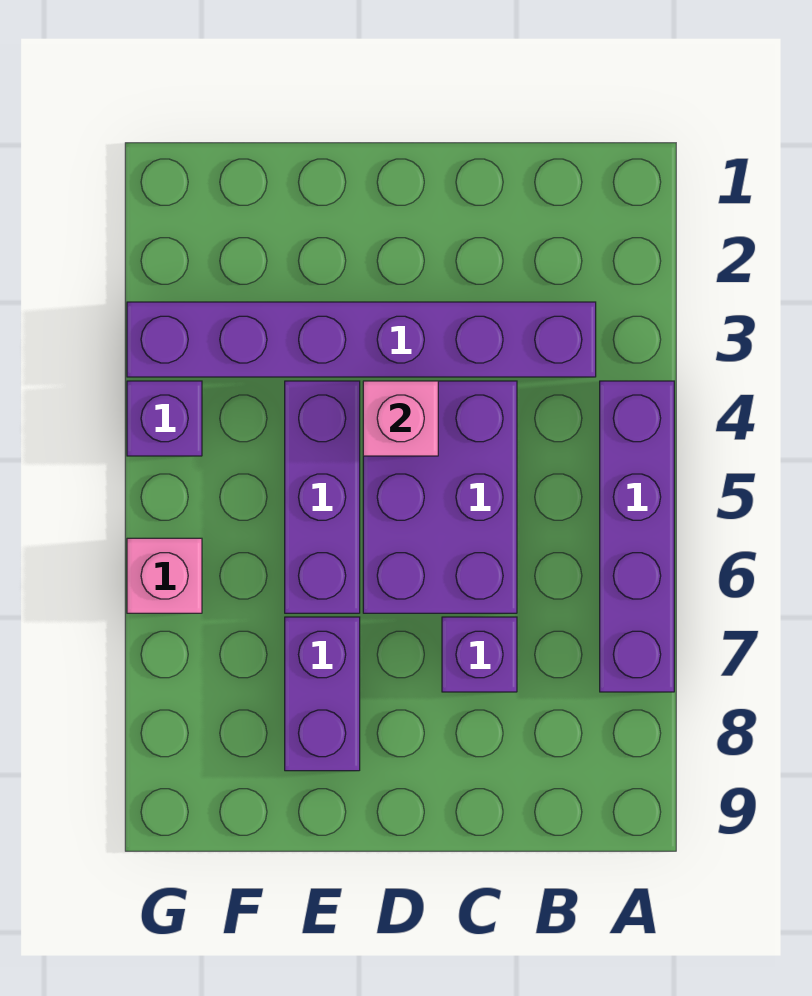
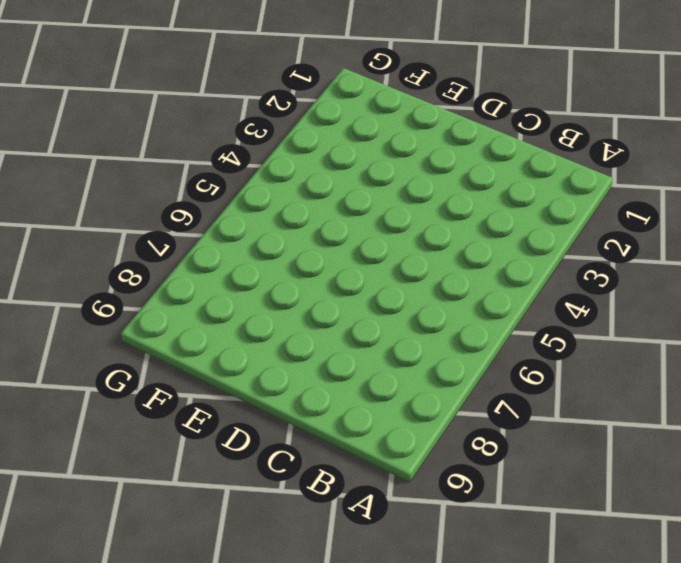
none -> purple brick A4:A7 level 1
none -> purple brick B3:G3 level 1

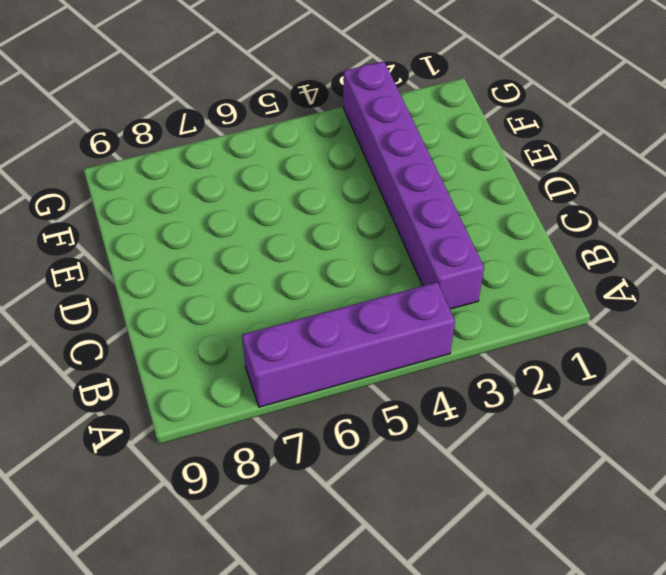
none -> purple brick C4:D6 level 1
none -> purple brick C7 level 1

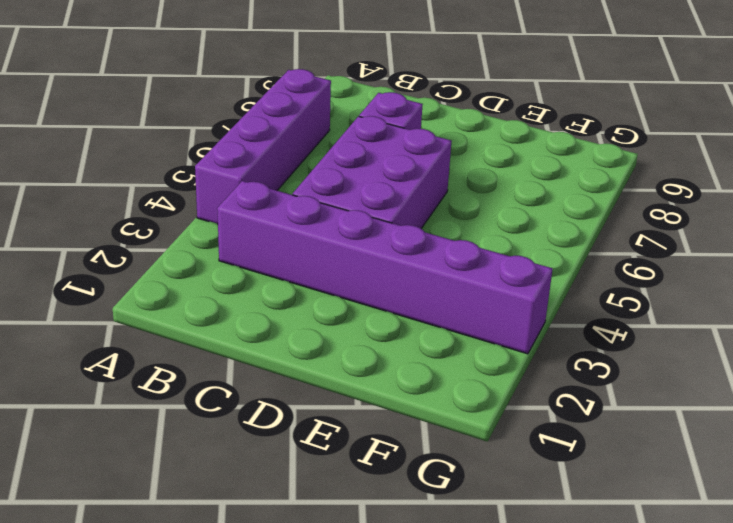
none -> purple brick E4:E6 level 1
none -> purple brick E7:E8 level 1

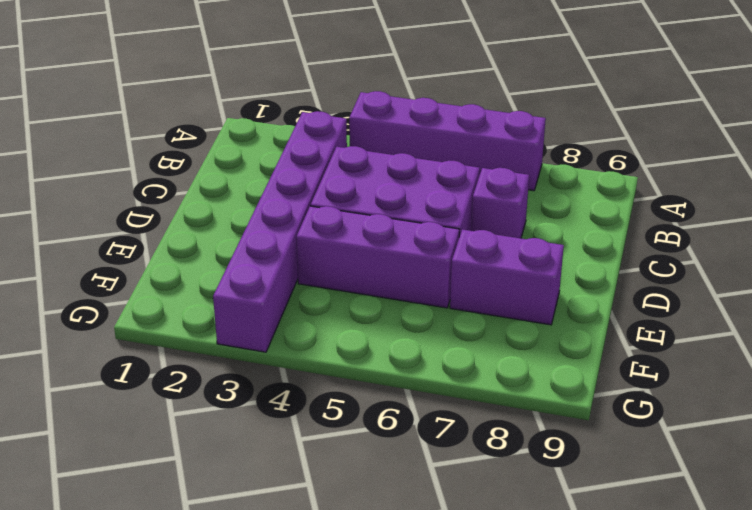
none -> purple brick G4 level 1
none -> pink brick G6 level 1

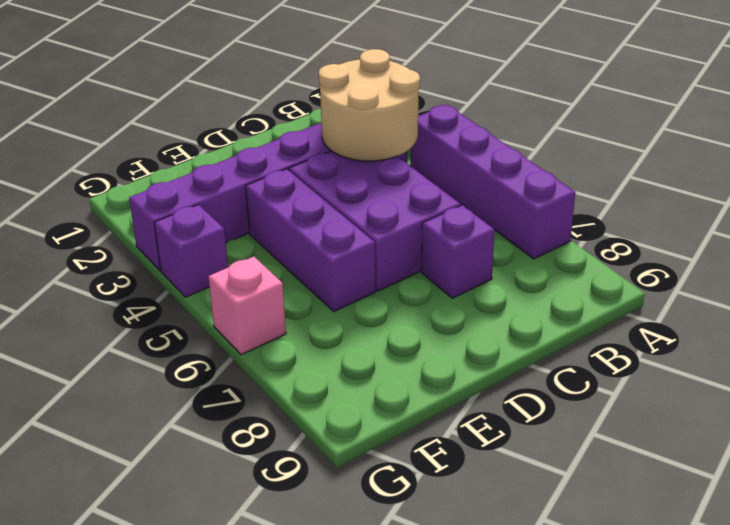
tan round brick B3:C4 level 2 -> none
none -> purple brick E7:E8 level 1
none -> pink brick D4 level 2

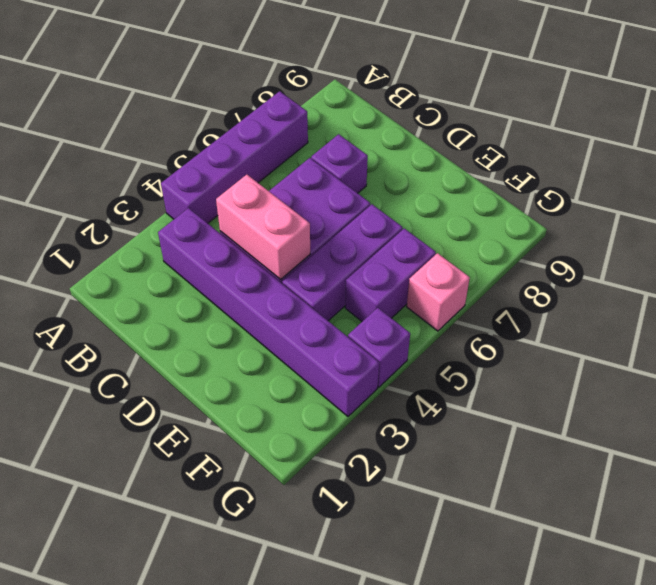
pink brick C4:D4 level 2 -> pink brick D4 level 2
purple brick F5:F6 level 1 -> purple brick E7:E8 level 1

